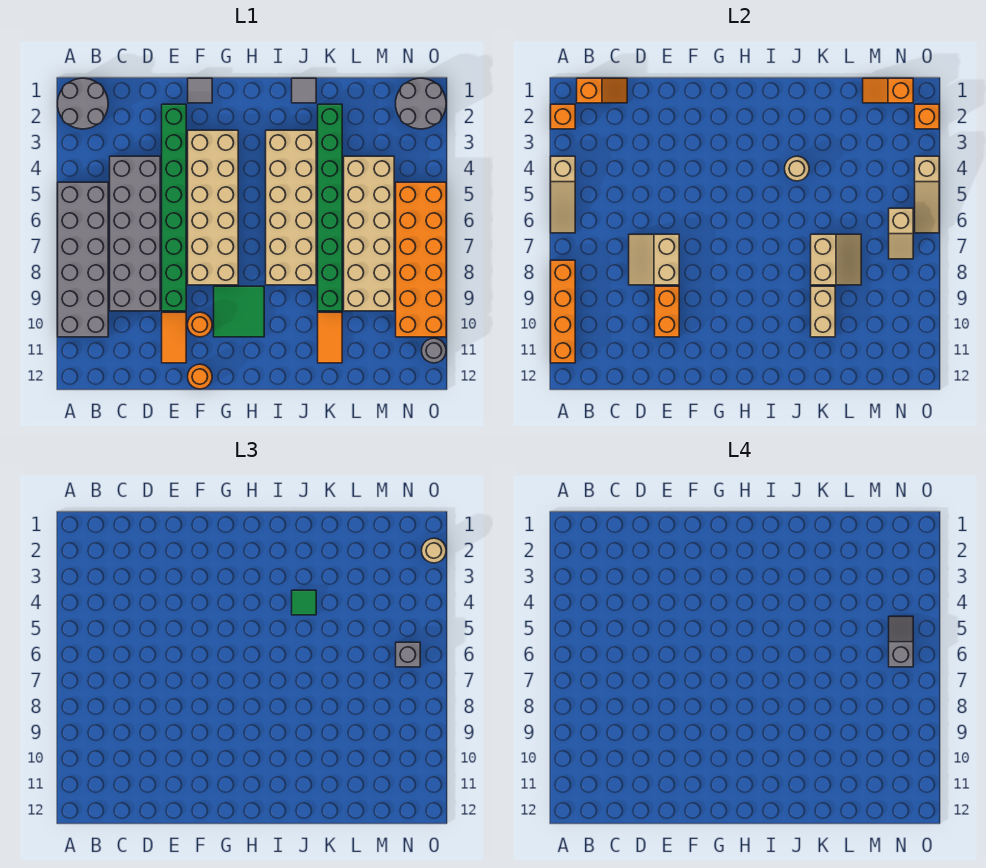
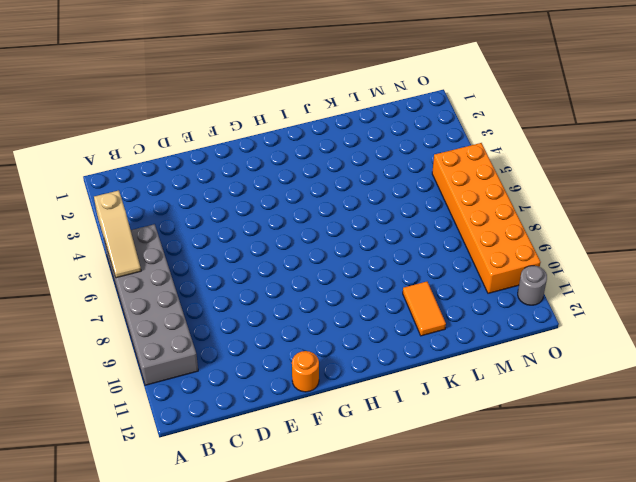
none -> grey round brick A1:B2 level 1
none -> grey brick C4:D9 level 1
none -> green brick E2:E9 level 1
none -> orange tile E10:E11 level 1

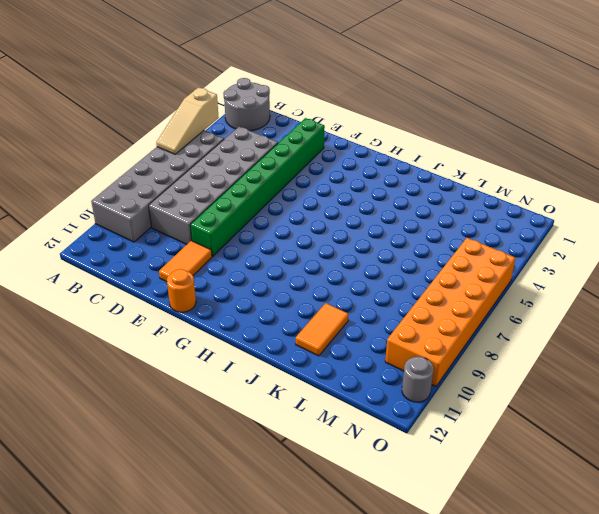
none -> grey tile F1 level 1
none -> tan brick F3:G8 level 1
none -> orange round brick F10 level 1
none -> green tile G9:H10 level 1

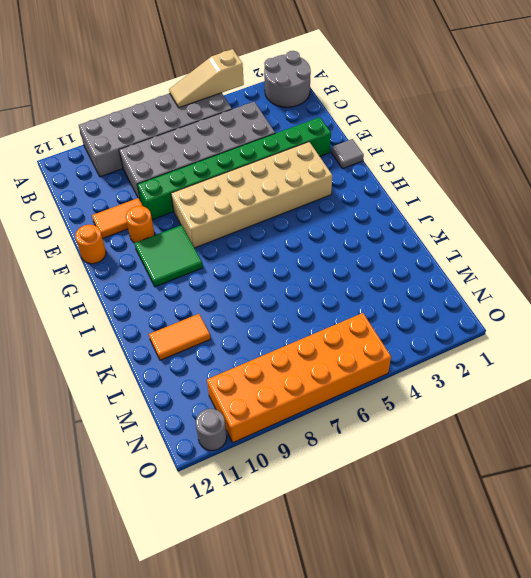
none -> tan brick I3:J8 level 1
none -> grey tile J1 level 1
none -> green brick K2:K9 level 1
none -> tan brick L4:M9 level 1

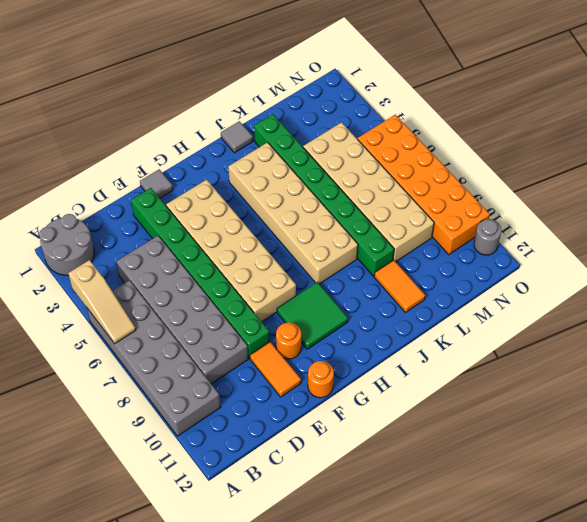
none -> grey round brick N1:O2 level 1
none -> orange brick A2 level 2
none -> orange brick A8:A11 level 2
none -> orange slope B1:C1 level 2 top B

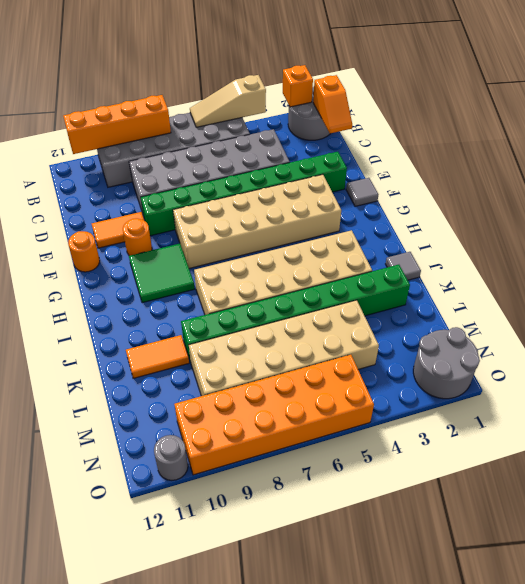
none -> tan slope D7:E8 level 2 top E
none -> orange brick E9:E10 level 2
none -> tan round brick J4 level 2
none -> tan slope K7:L8 level 2 top K

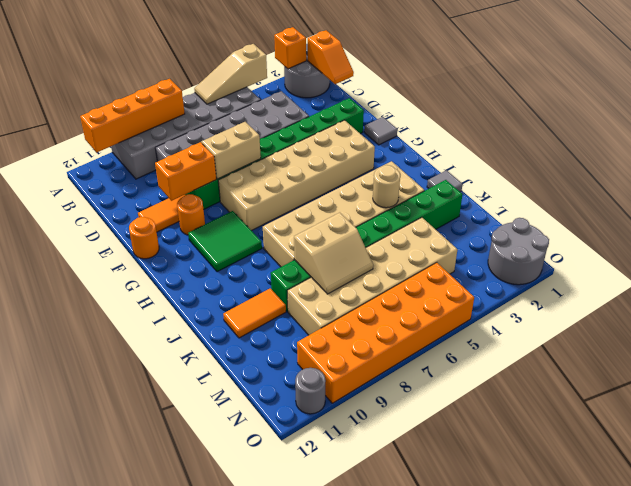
none -> tan brick K9:K10 level 2
none -> orange slope M1:N1 level 2 top N
none -> tan slope N6:N7 level 2 top 6
none -> orange brick O2 level 2

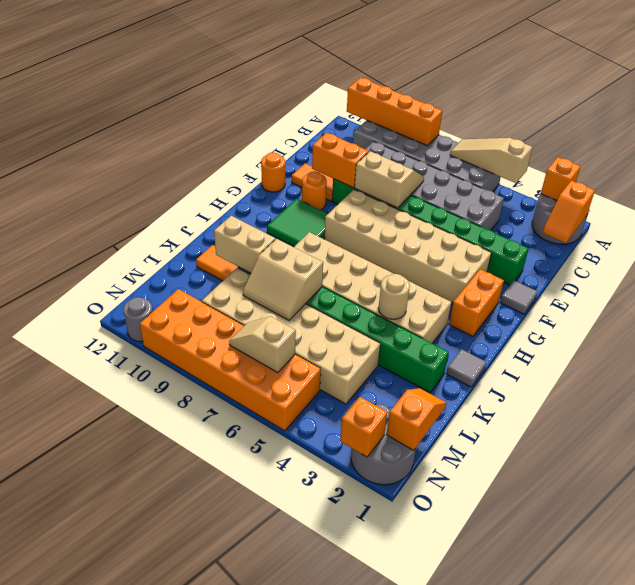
orange brick G2:H2 level 1 -> none
none -> tan slope O4:O6 level 2 top 4
none -> green tile J4 level 3
none -> grey brick N6 level 3
none -> tan round brick O2 level 3

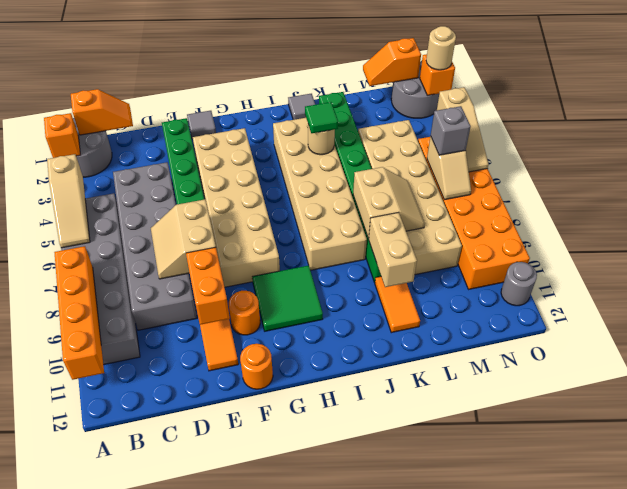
none -> grey slope N5:N6 level 4 top 6

